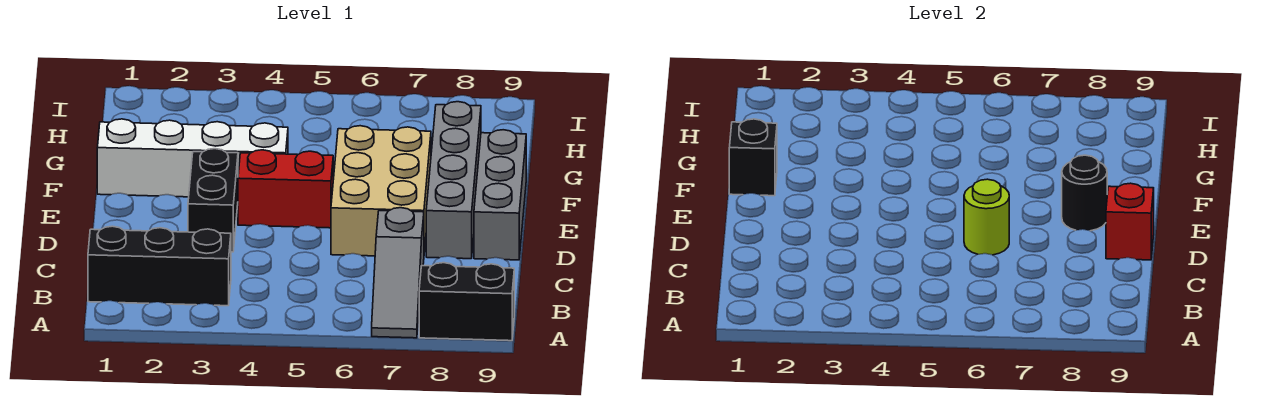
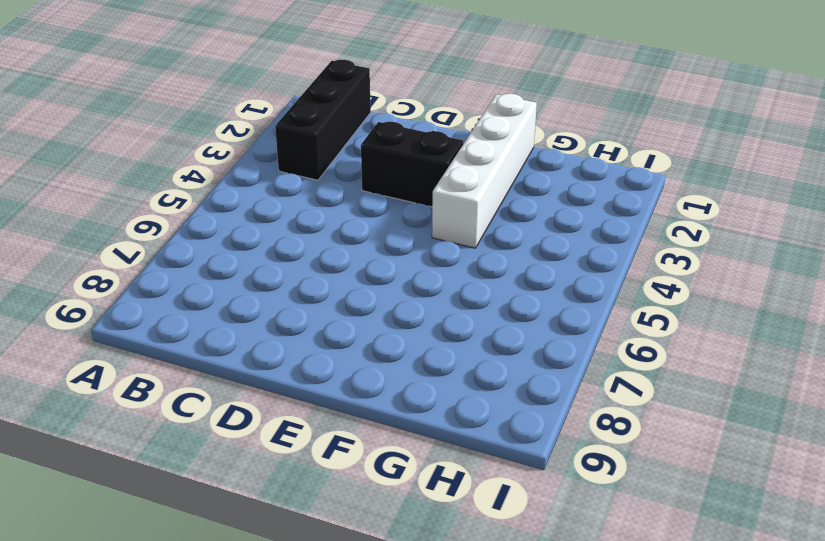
none -> grey slope A7:C7 level 1 top C
none -> black brick A8:A9 level 1
none -> tan brick D6:F7 level 1

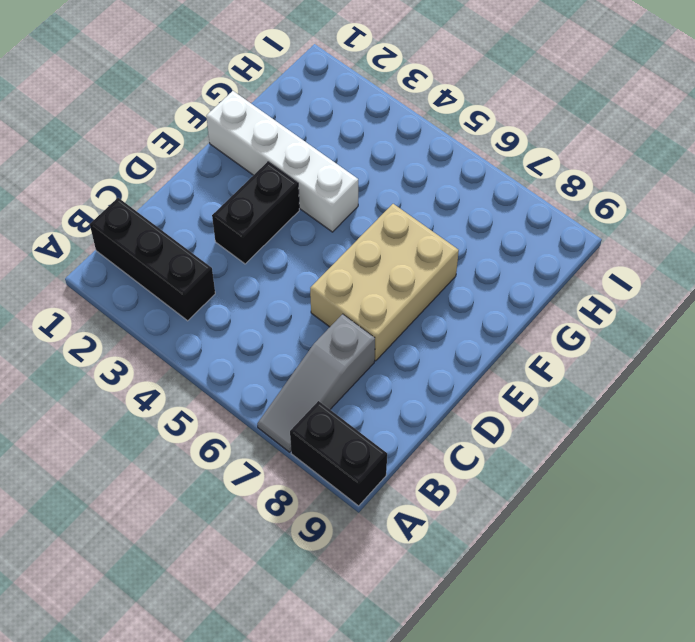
none -> grey brick D8:G8 level 1
none -> grey brick D9:F9 level 1
none -> red brick E4:E5 level 1

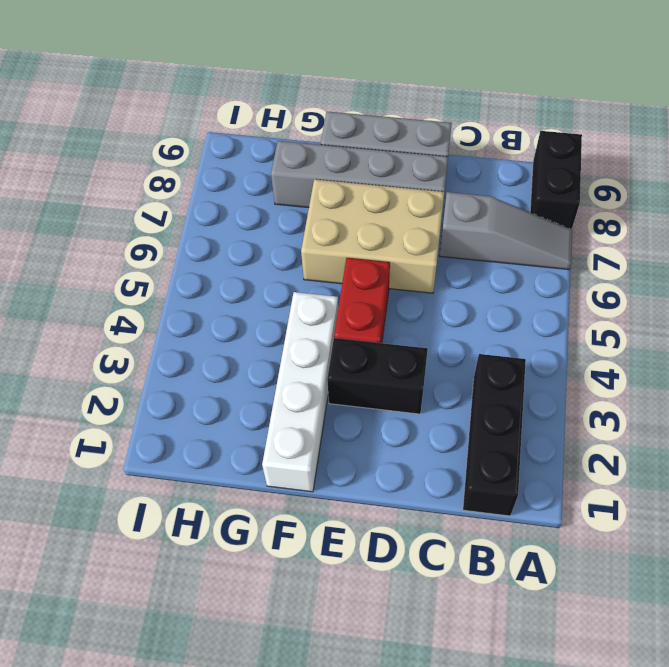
none -> lime round brick D6 level 2
none -> red brick D9 level 2
none -> black round brick E8 level 2

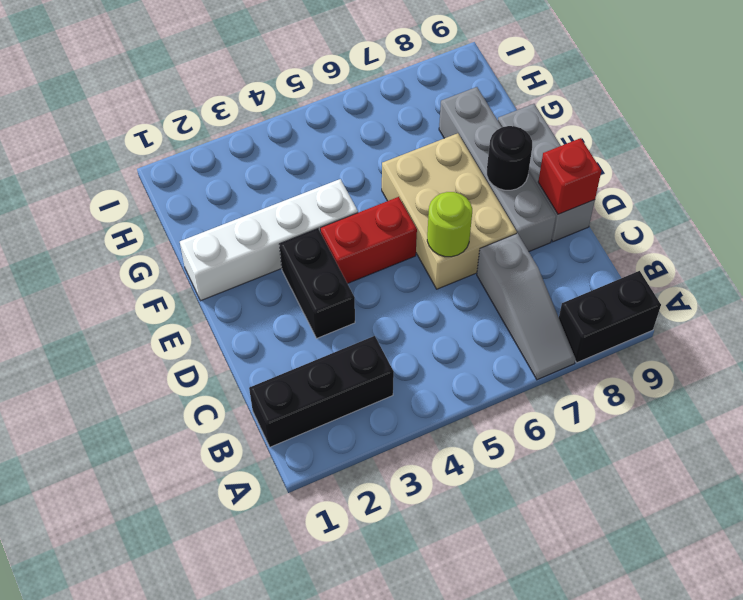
none -> black brick F1 level 2

